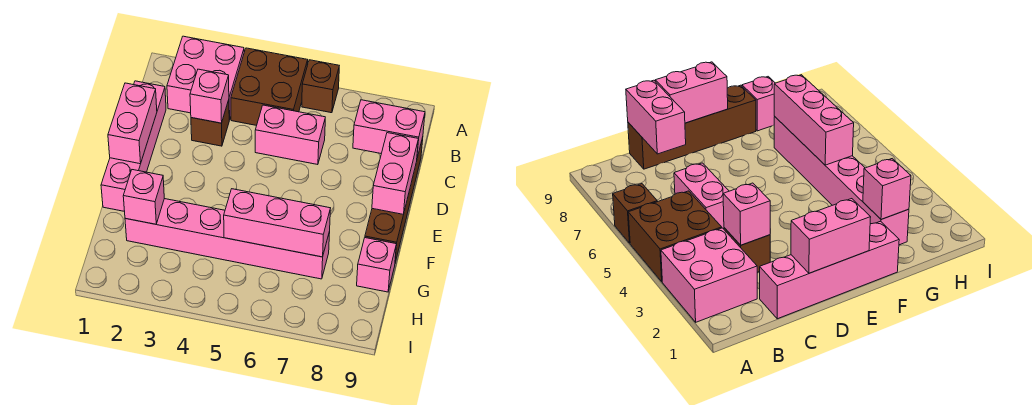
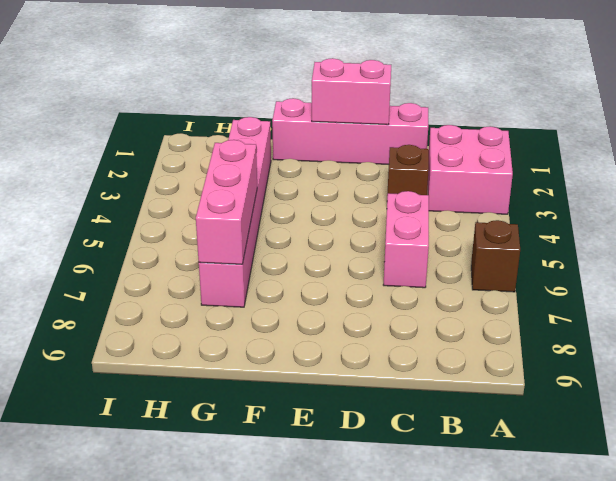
none -> brown brick A4:B5 level 1
none -> brown brick C9:F9 level 1
none -> pink brick G9 level 1

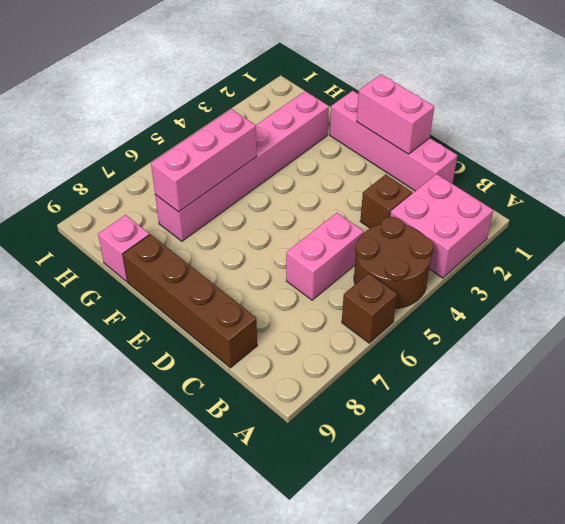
brown round brick A4:B5 level 1 -> brown brick A4:B5 level 1
none -> pink brick C3 level 2
none -> pink brick C8:C9 level 2
none -> pink brick D9:E9 level 2

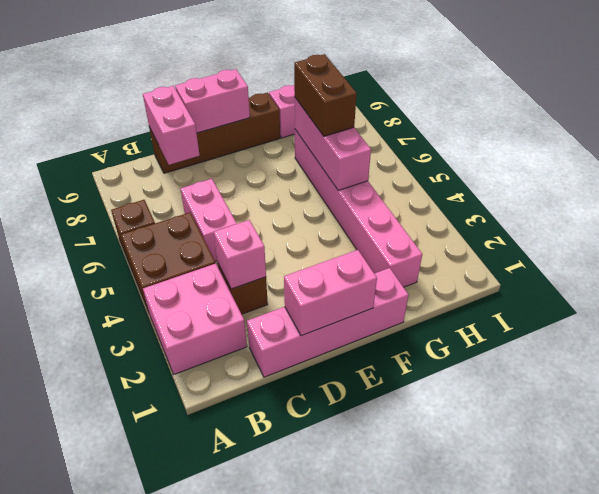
brown brick G6:G7 level 3 -> none
none -> pink brick G2 level 2

